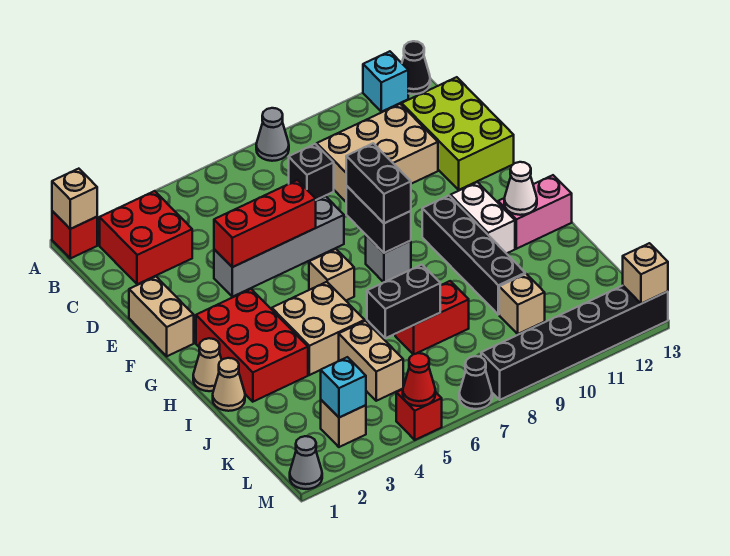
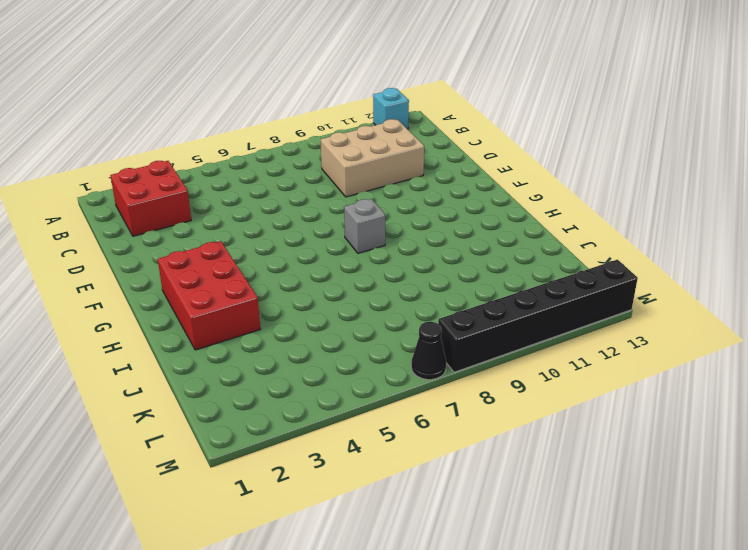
none -> red brick A1 level 1
none -> grey cone A8 level 1
none -> black cone A13 level 1
none -> black brick C8 level 1

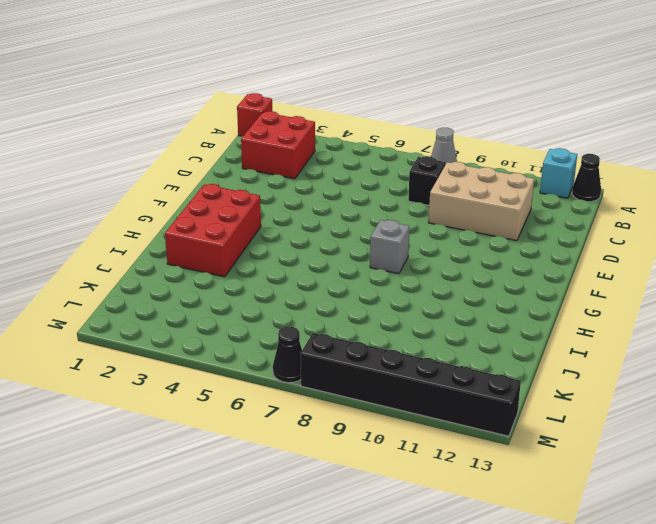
none -> lime brick C12:E13 level 1
none -> tan brick E1:F1 level 1
none -> grey brick E4:E7 level 1
none -> tan brick G6 level 1

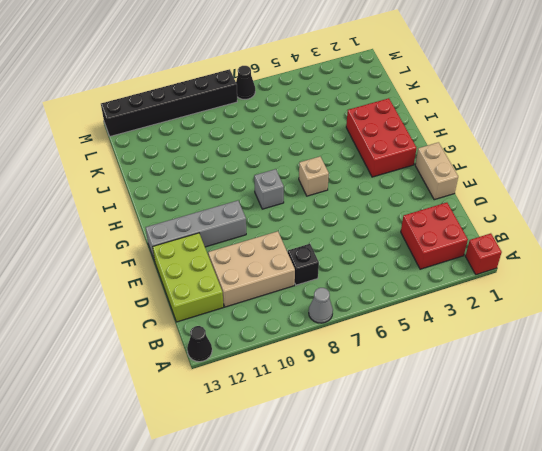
grey brick F10:F13 level 1 -> grey brick E4:E7 level 1
none -> cyan brick A12 level 1
none -> black brick G10:J10 level 1
none -> white brick G11:H11 level 1
none -> tan cone H1 level 1

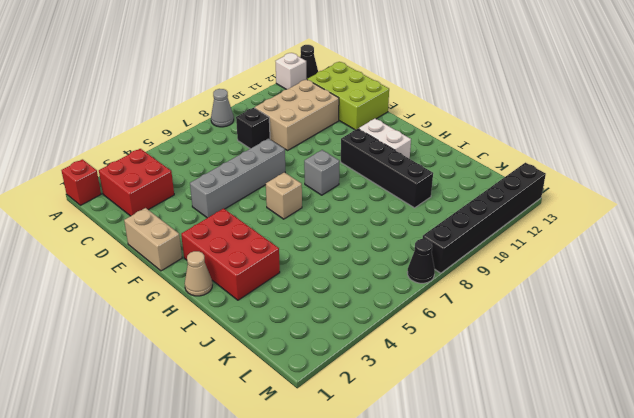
white brick A12 level 1 -> cyan brick A12 level 1
none -> tan brick H4:I5 level 1
none -> pink brick H12:H13 level 1
none -> tan cone I1 level 1
none -> tan brick J5:K5 level 1

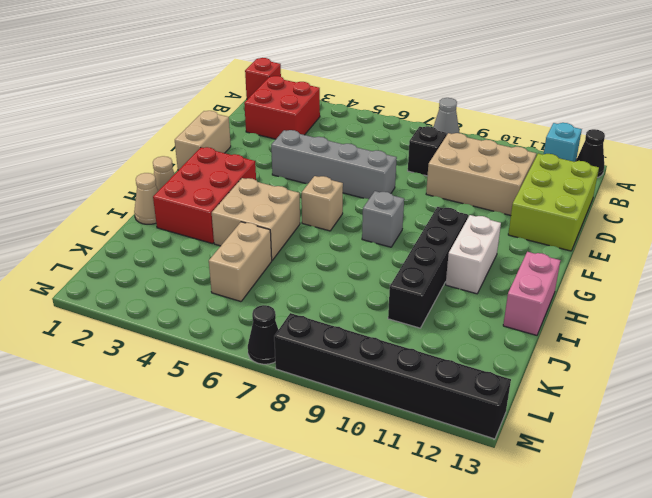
pink brick H13:I13 level 1 -> pink brick H12:H13 level 1
none -> red brick J7:J8 level 1
none -> tan brick K10 level 1
none -> tan brick L3 level 1
none -> grey cone M1 level 1

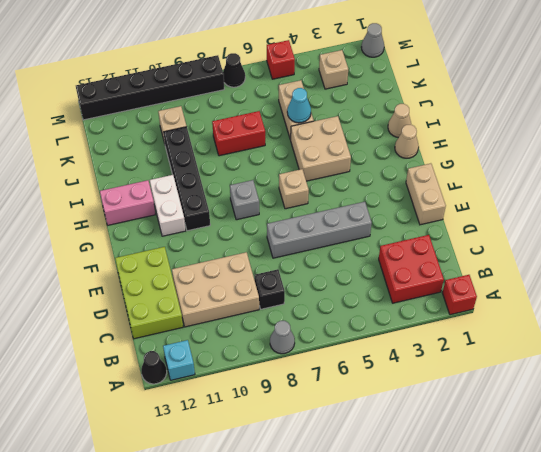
cyan cone J5 level 2 -> none
none -> red brick G2:I3 level 1
none -> tan brick A1 level 2
none -> red brick E4:E6 level 2
none -> black brick F8:G8 level 2

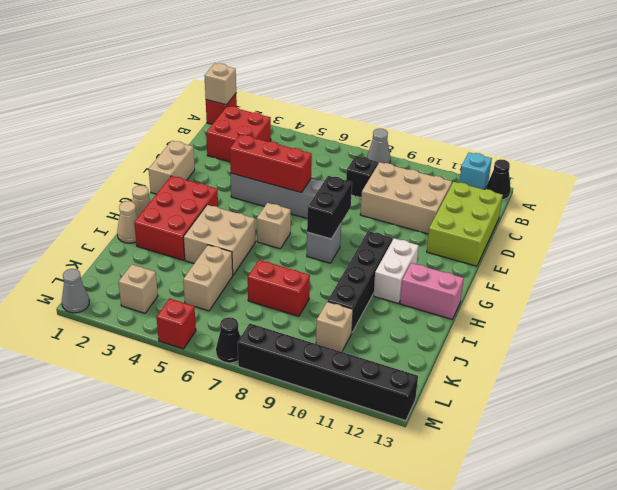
none -> white cone H12 level 2
none -> black brick J6:J7 level 2
none -> cyan brick L3 level 2
none -> red cone M5 level 2

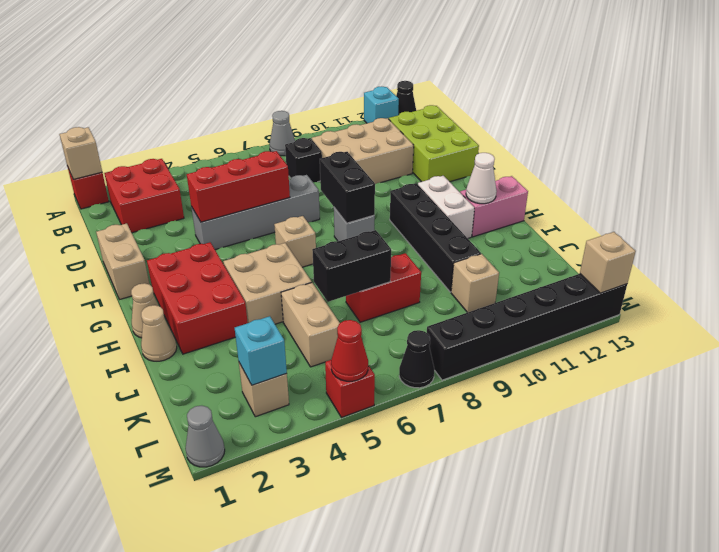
none -> black brick F8:G8 level 3

